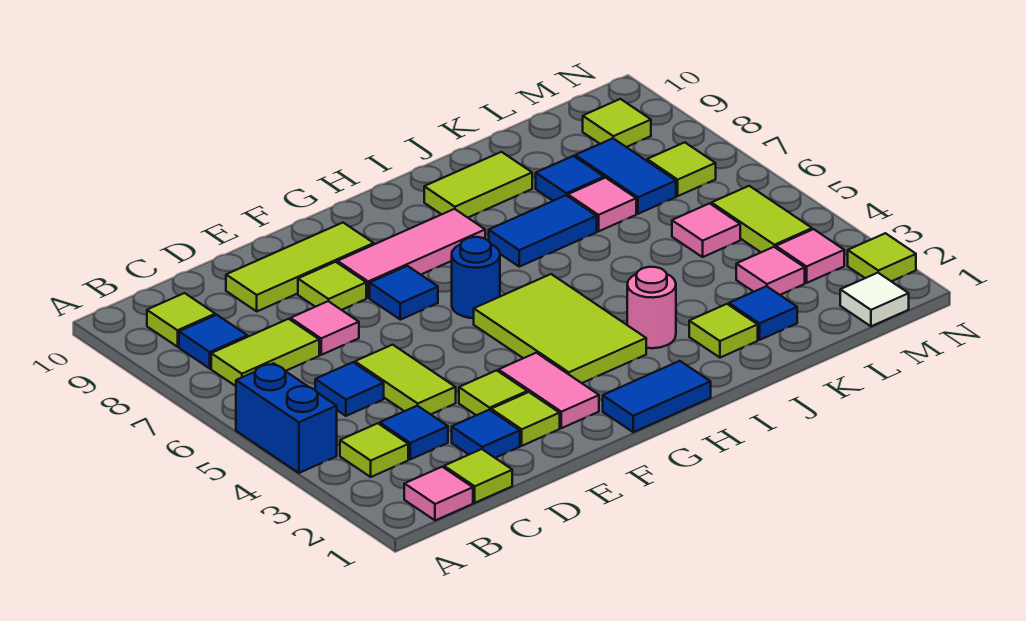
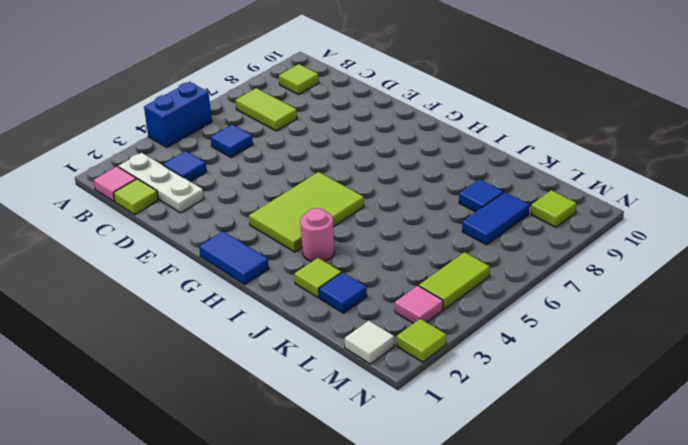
white plate B2:D2 level 1 -> blue tile D2 level 1
none -> lime tile B3 level 1
none -> blue tile B8 level 1
none -> lime tile D4:D5 level 1
none -> pink tile D7 level 1

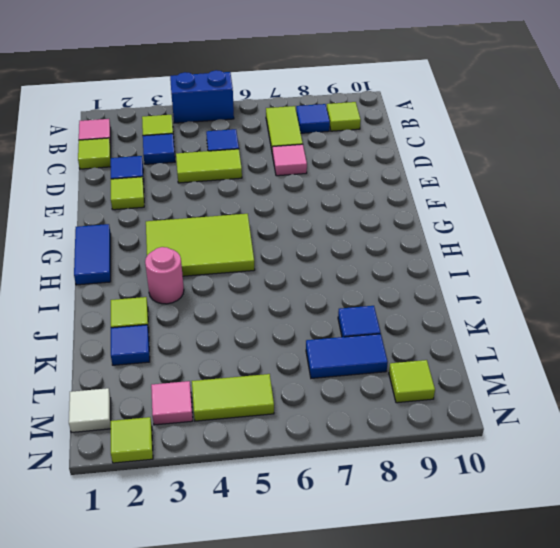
none -> lime tile D9:F9 level 1
none -> lime tile E3 level 1
none -> lime tile E8 level 1
none -> pink tile F2:F3 level 1

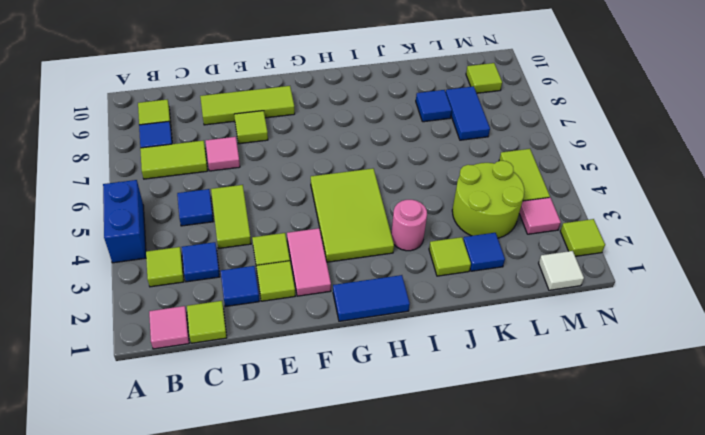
lime round brick K3:L4 level 1 -> pink tile L3 level 1
none -> blue tile F7 level 1
none -> pink tile F8:H8 level 1
none -> blue round brick G6 level 1
none -> blue tile I7:J7 level 1

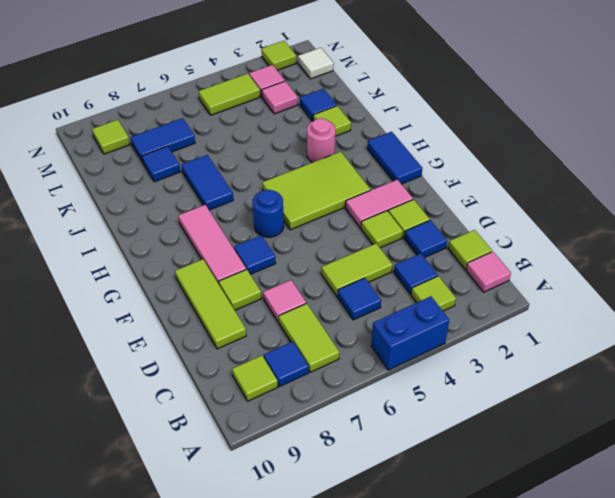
none -> lime tile I9:J9 level 1
none -> pink tile K7 level 1
none -> pink tile L5 level 1
none -> lime tile M7 level 1

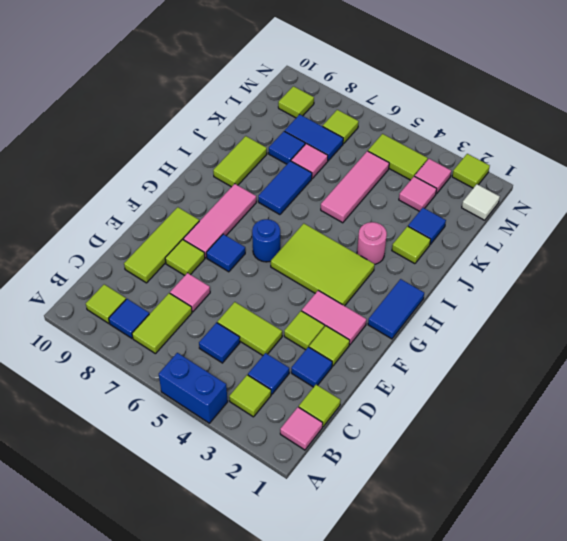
pink tile J5:L5 level 1 -> pink tile L5 level 1

